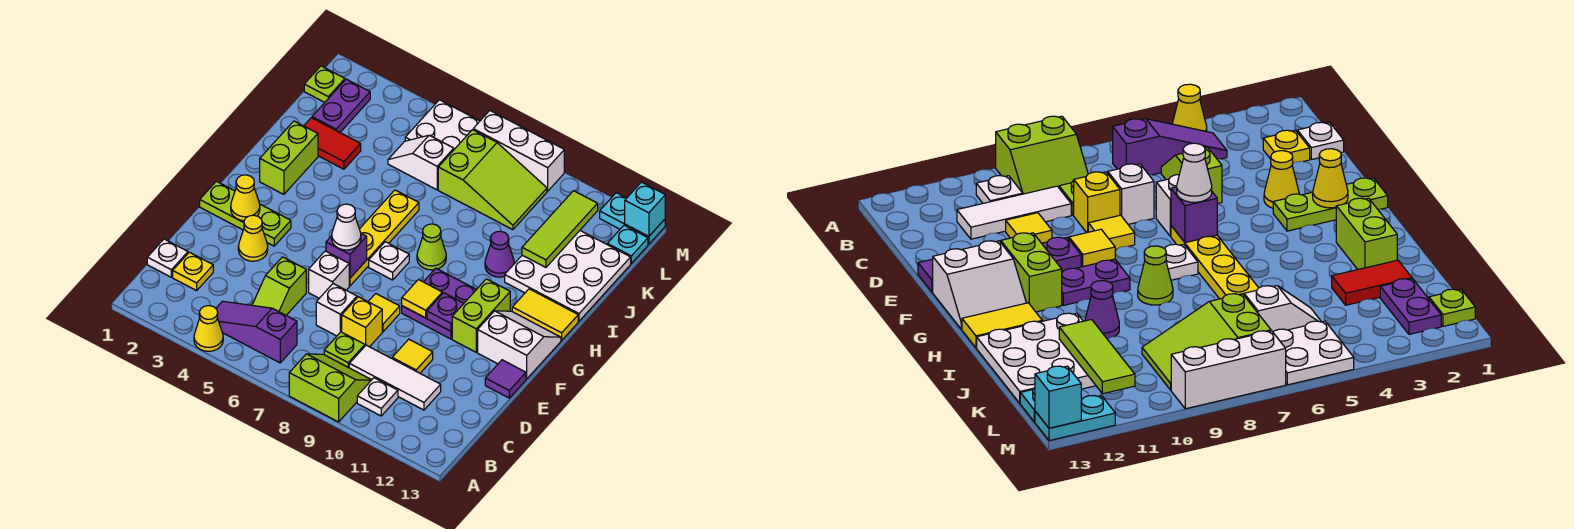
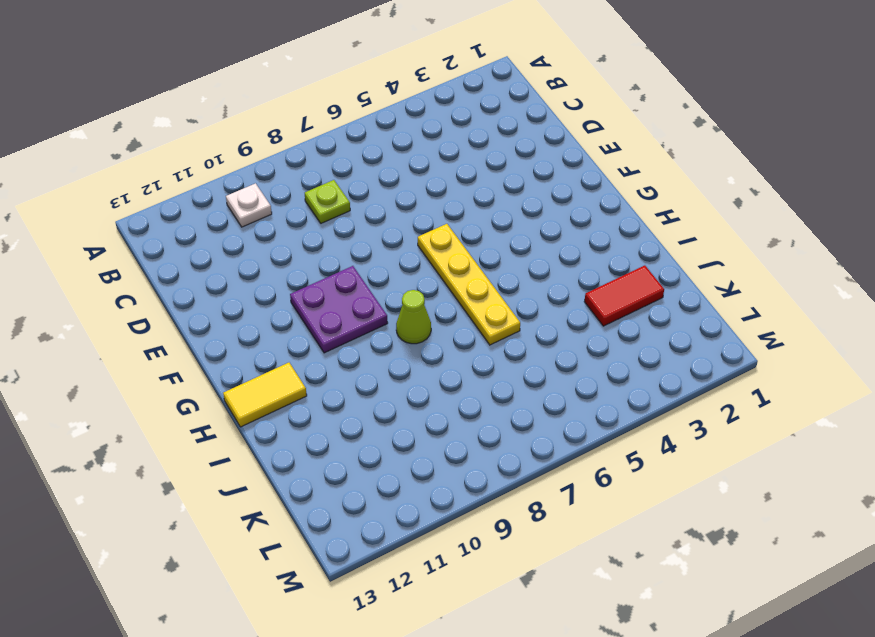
none -> yellow cone A4 level 1
none -> lime slope A8:B9 level 1 top A
none -> purple slope B4:B6 level 1 top 6
none -> white plate C1 level 1

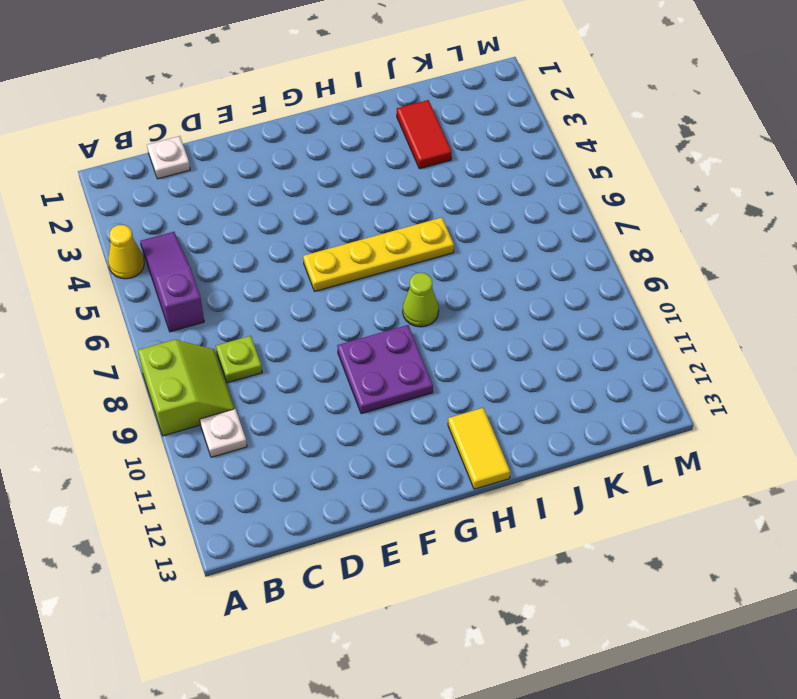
none -> yellow plate C2 level 1
none -> lime slope C5:D5 level 1 top D
none -> white tile C9:C11 level 1
none -> white brick D7 level 1

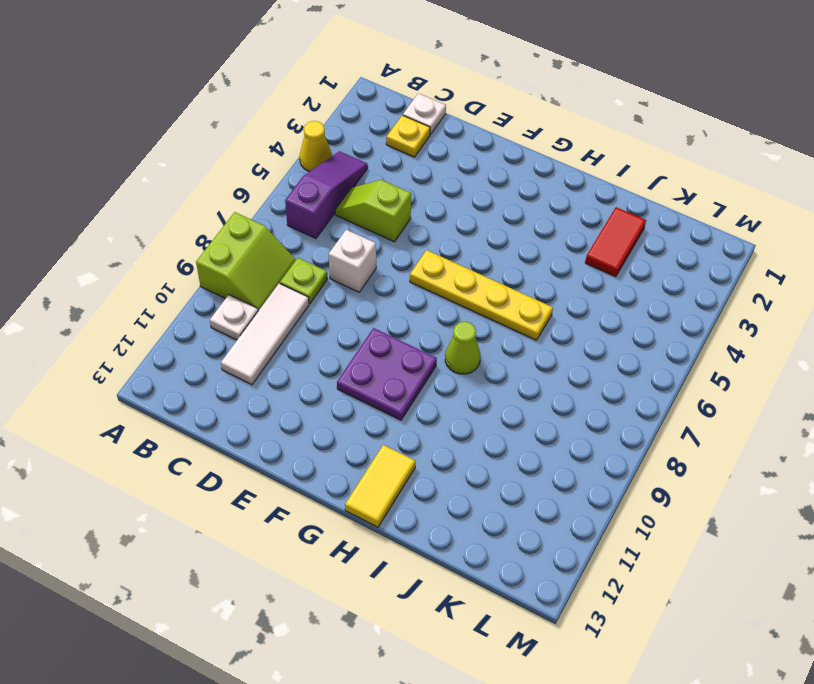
none -> yellow brick D8 level 1
none -> yellow tile D10 level 1
none -> yellow cone E3 level 1
none -> white brick E6 level 1

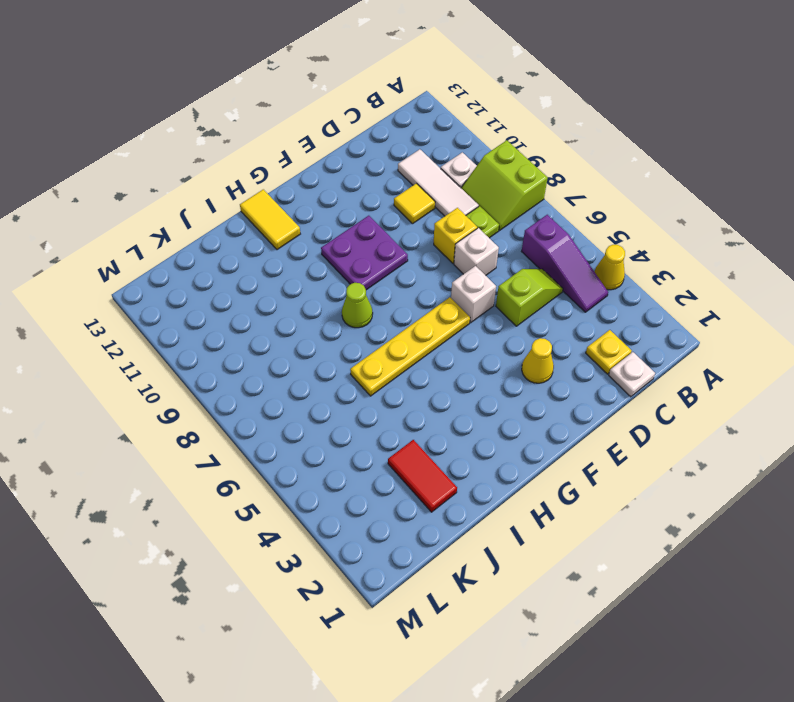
none -> yellow tile E8 level 1
none -> purple tile E13 level 1
none -> lime plate F1:F3 level 1
none -> lime brick F11:G11 level 1

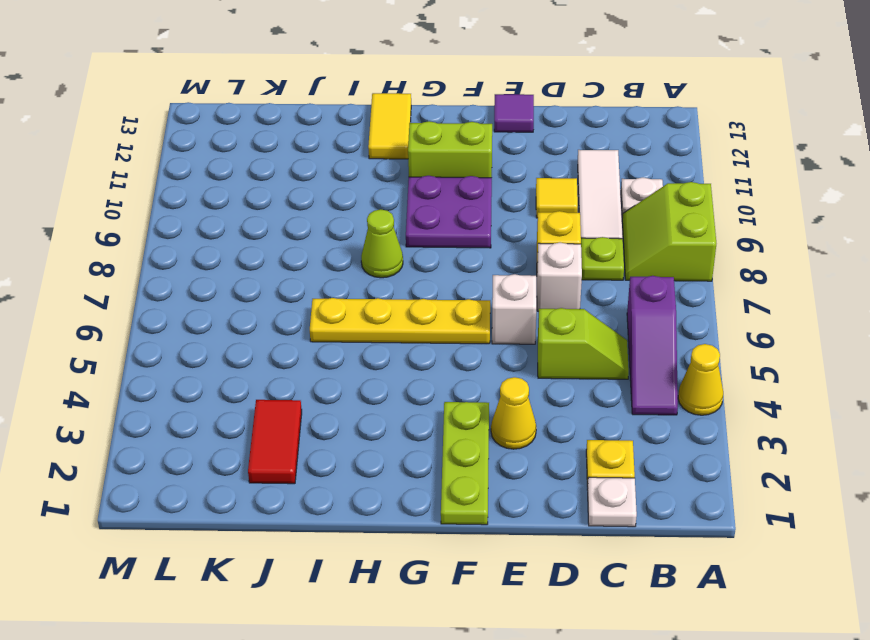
none -> yellow tile E8 level 1
none -> white slope F12:G13 level 1 top F
none -> white plate G7 level 1
none -> lime brick H2:I2 level 1

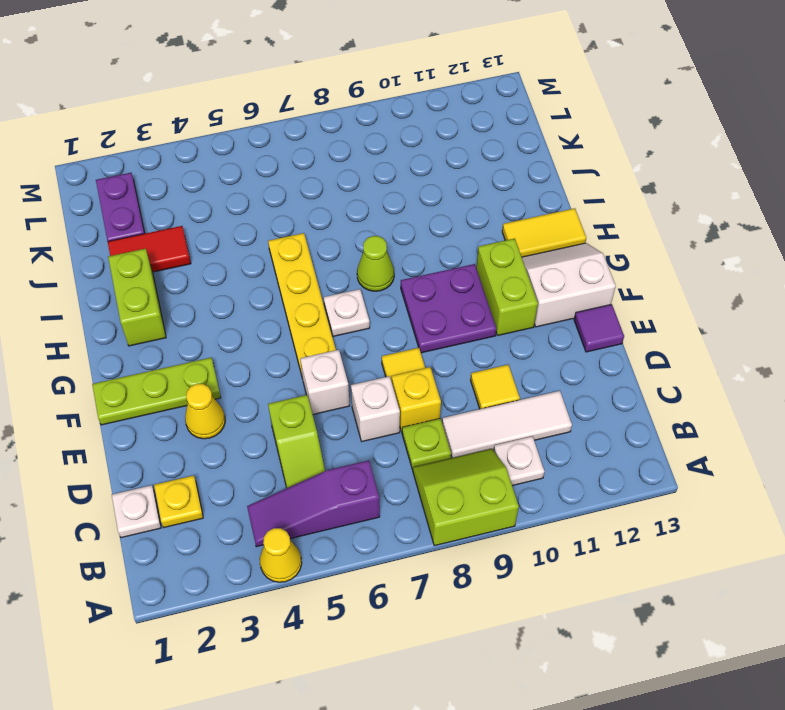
none -> purple cone I10 level 1
none -> white plate I11:K13 level 1
none -> white slope K5:K6 level 1 top 6
none -> lime slope K7:L9 level 1 top 7

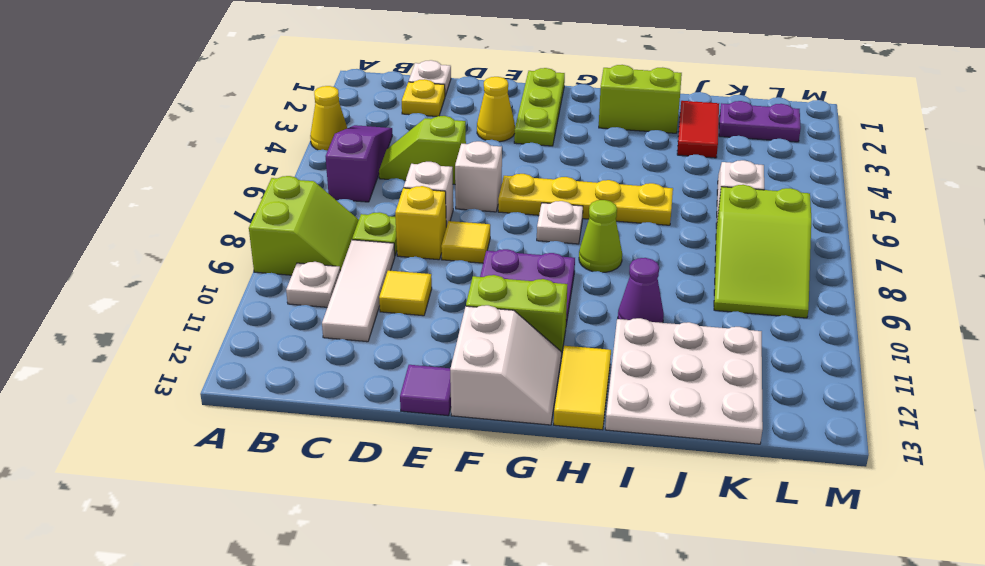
none -> lime plate L1 level 1
none -> white plate L5:M6 level 1
none -> cyan plate L13 level 1
none -> white brick M7:M9 level 1

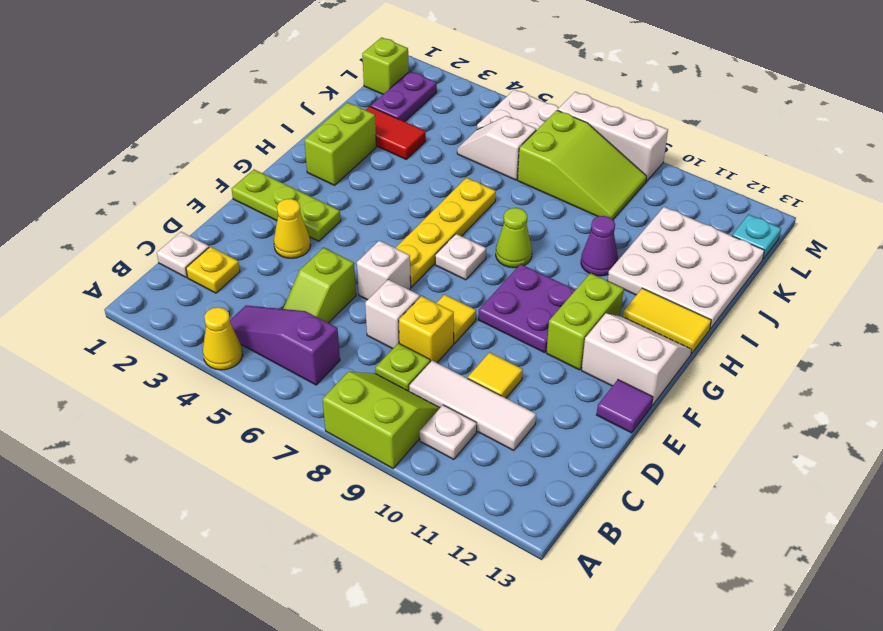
lime brick L1 level 1 -> lime plate L1 level 1
none -> cyan plate M12:M13 level 1
none -> yellow cone F2 level 2
none -> purple brick F6 level 2
none -> yellow tile F9 level 2

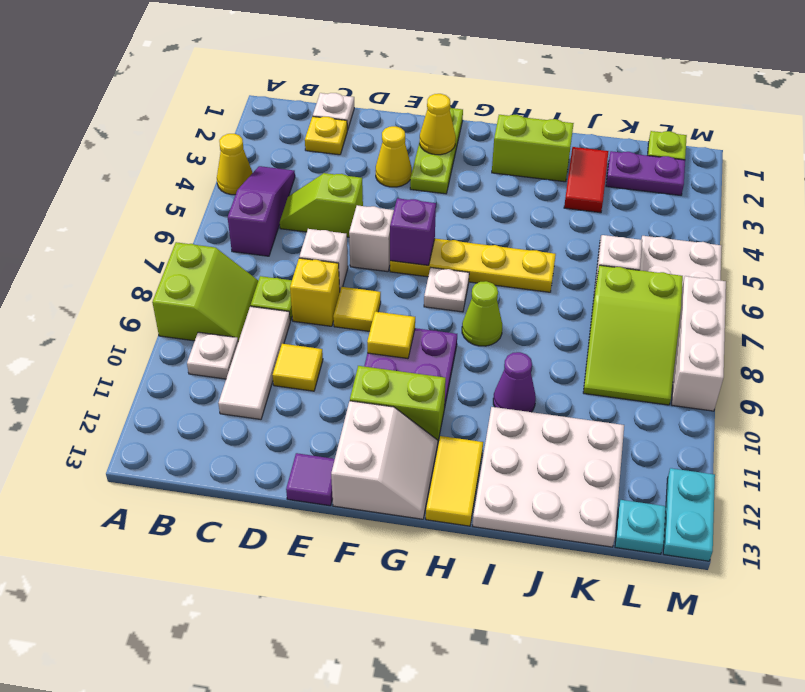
none -> purple plate F10 level 2
none -> lime tile J11:L11 level 2
none -> cyan brick M13 level 2
none -> white cone F6 level 3

